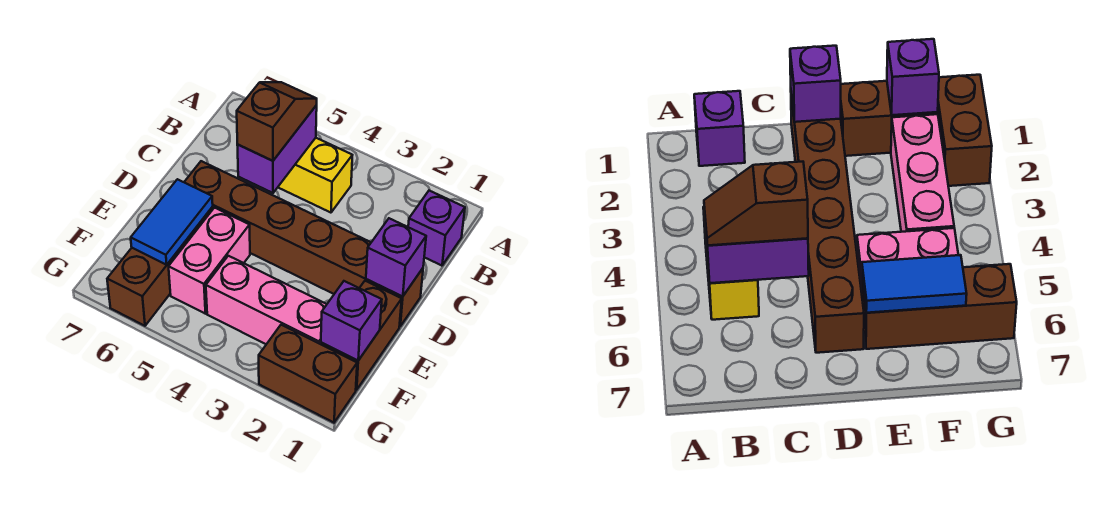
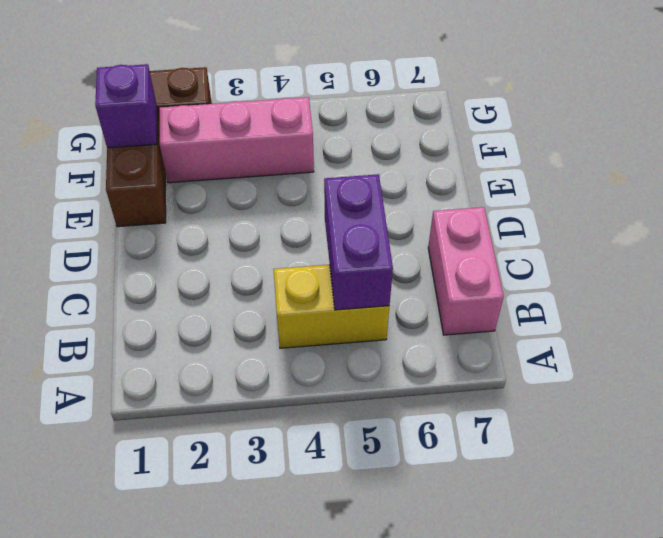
pink brick B7:C7 level 1 -> pink brick E5:F5 level 1
none -> purple brick B1 level 1
none -> brown brick D1:D6 level 1
none -> brown brick E6:G6 level 1

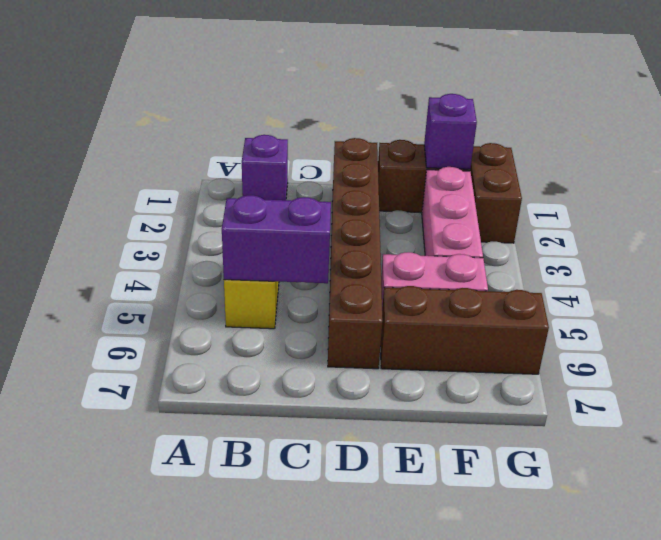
none -> purple brick D1 level 2
none -> blue tile E6:F6 level 2
none -> brown slope B5:C5 level 3 top C

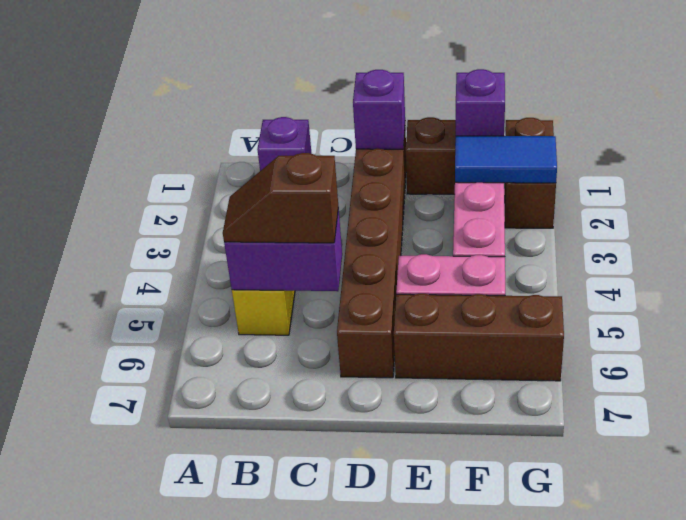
blue tile F2:G2 level 2 -> blue tile E6:F6 level 2

